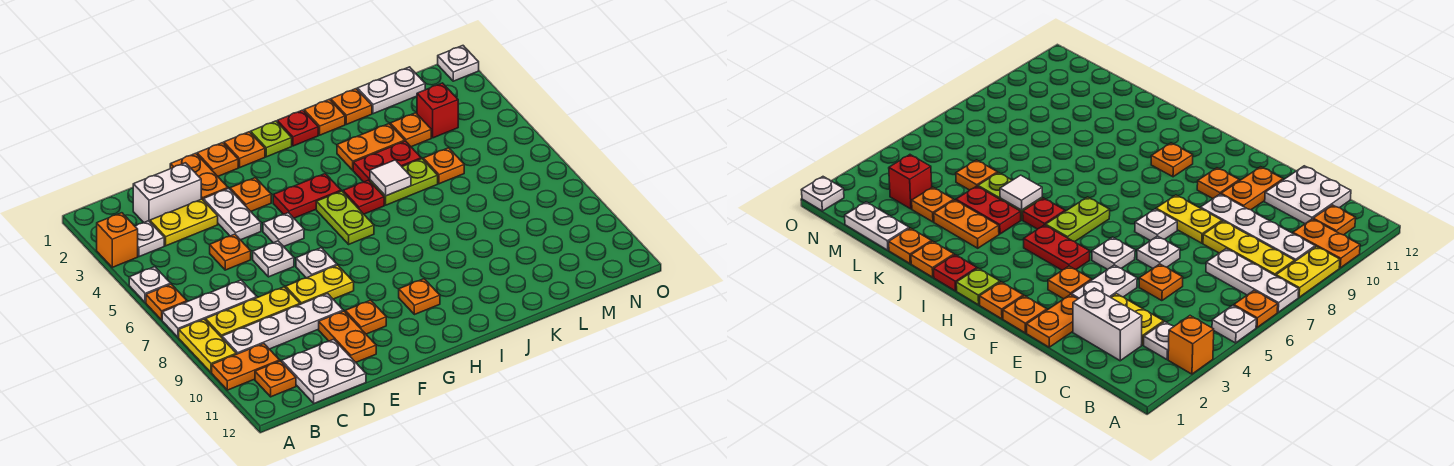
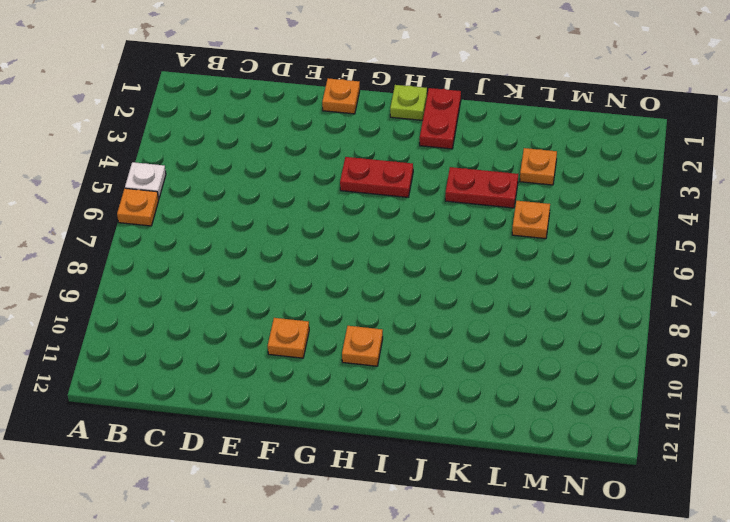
red plate I1:I2 level 1 -> red plate I1 level 1
none -> orange brick A3 level 1
none -> white plate A7:C7 level 1
none -> yellow plate A8:A9 level 1
none -> orange plate A10:B10 level 1

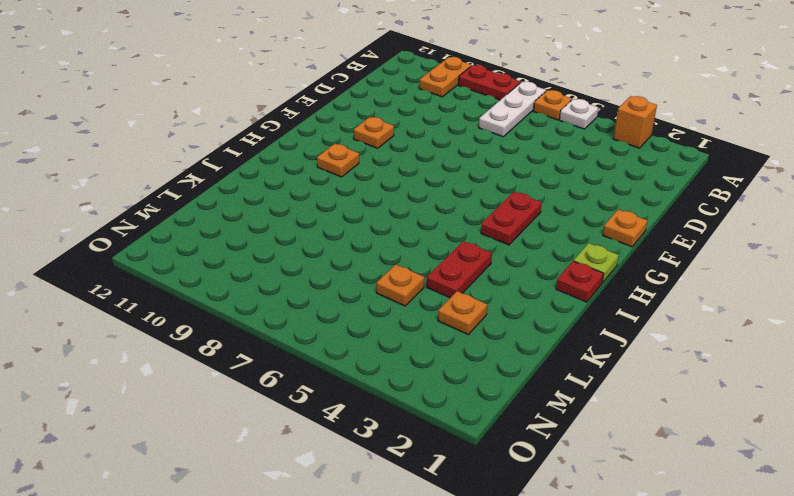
red plate A8:A9 level 1 -> yellow plate A8:A9 level 1
none -> white plate B3 level 1
none -> yellow plate B8:D8 level 1
none -> white plate B9:E9 level 1
none -> orange plate B11 level 1

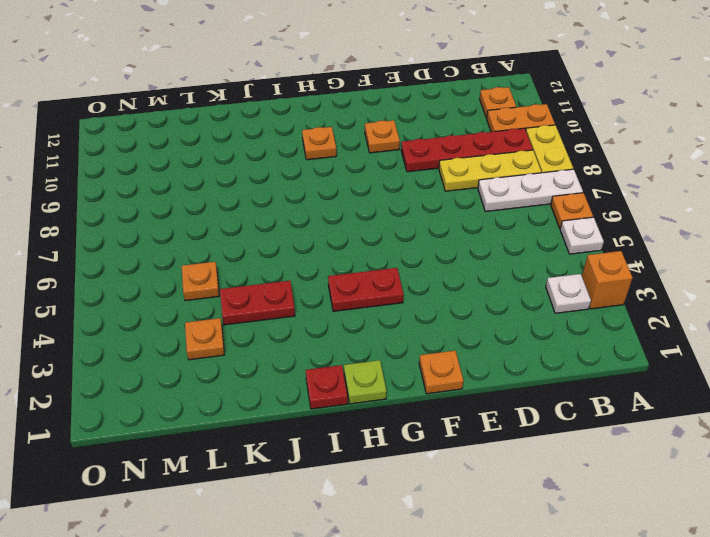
red plate B9:E9 level 1 -> white plate B9:E9 level 1
none -> white brick C2:D2 level 1
none -> yellow plate C3:D3 level 1
none -> white plate C11:D12 level 1
none -> orange plate D5 level 1

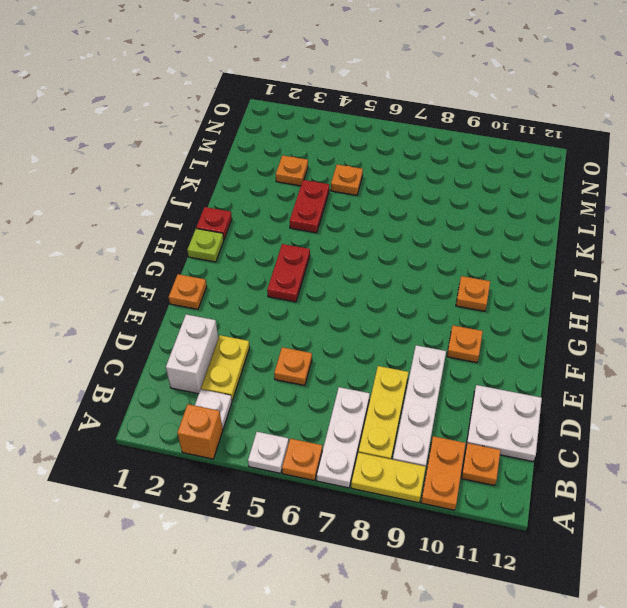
none -> orange plate E1:E2 level 1
none -> white plate E3:E4 level 1
none -> white plate E6 level 1
none -> yellow plate E8:F8 level 1

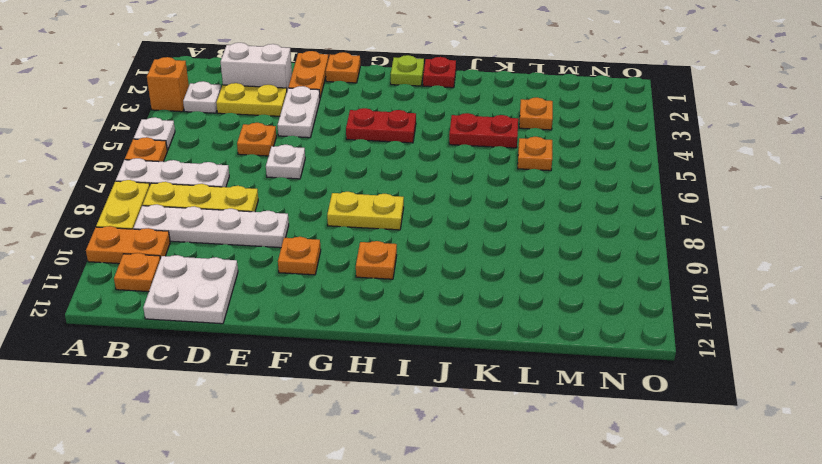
yellow plate G8:H8 level 1 -> yellow plate E8:F8 level 1
none -> orange plate E10:E11 level 1
none -> orange plate F3 level 1
none -> white plate F5 level 1
none -> white plate F7 level 1

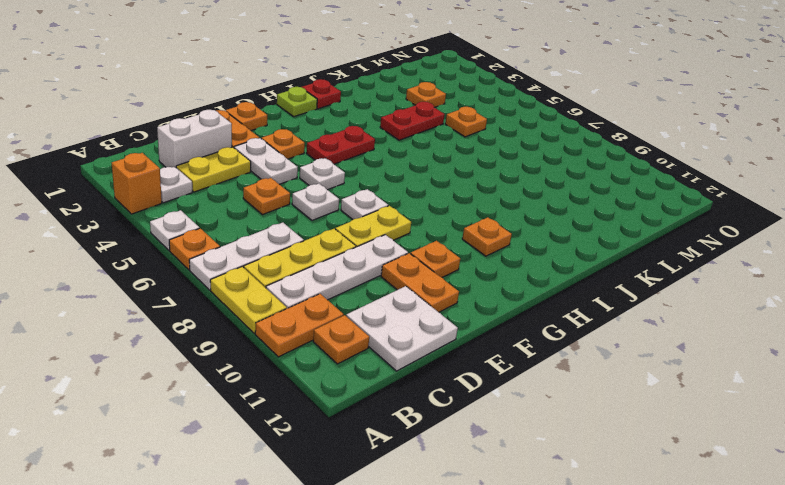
none -> orange plate G1 level 1
none -> lime plate H5:H6 level 1
none -> red plate I5 level 1
none -> orange plate J1 level 1

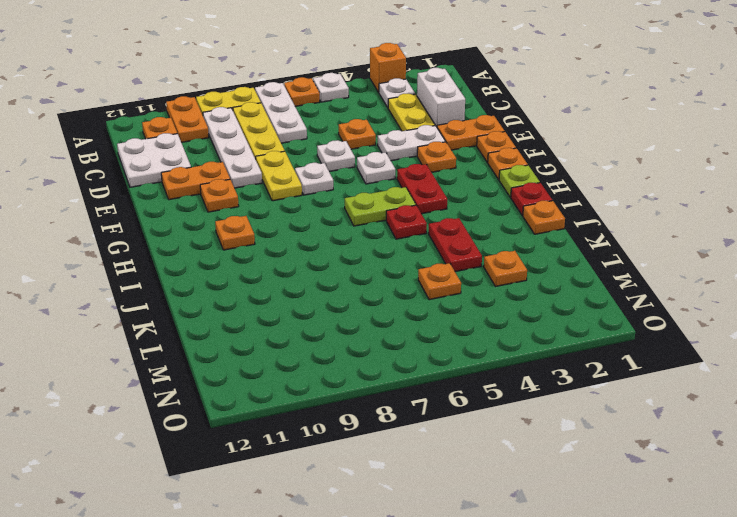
none -> orange plate J3:K3 level 1
none -> lime plate J5:K5 level 1
none -> orange plate K1 level 1
none -> white plate L1:M1 level 1

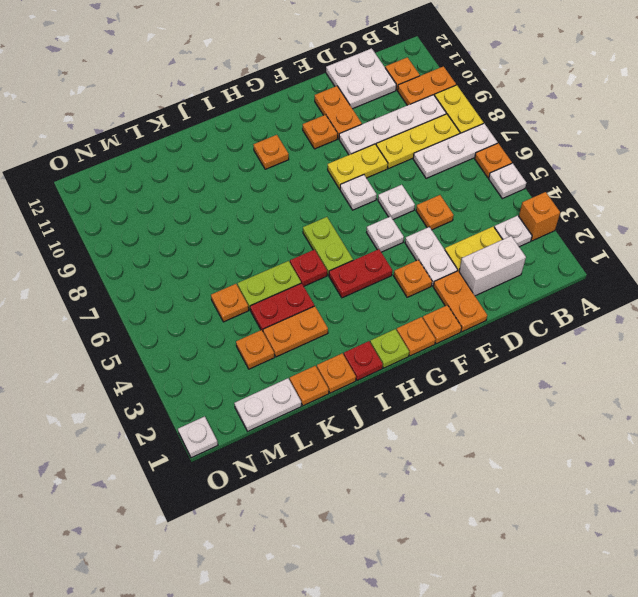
none -> red brick M3 level 1
none -> white tile J5 level 2

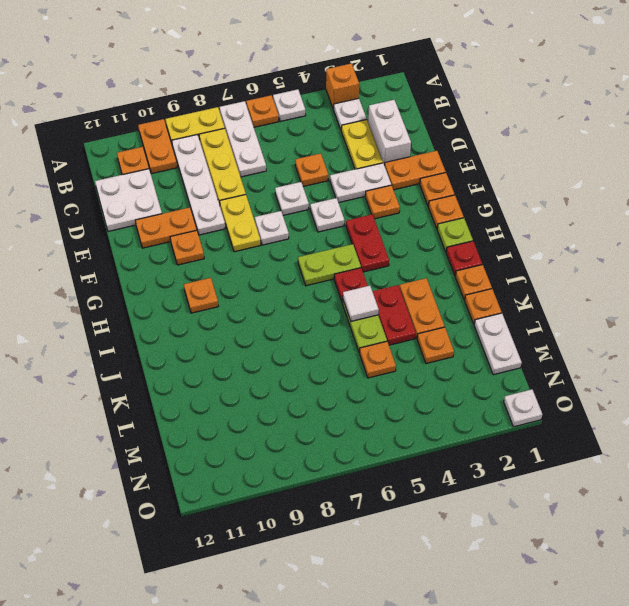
none -> red brick M3 level 1

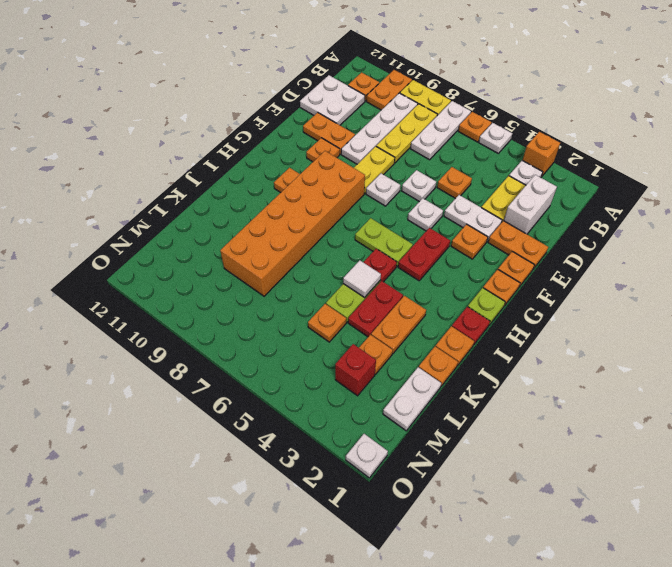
orange brick G8:L9 level 1 -> none

